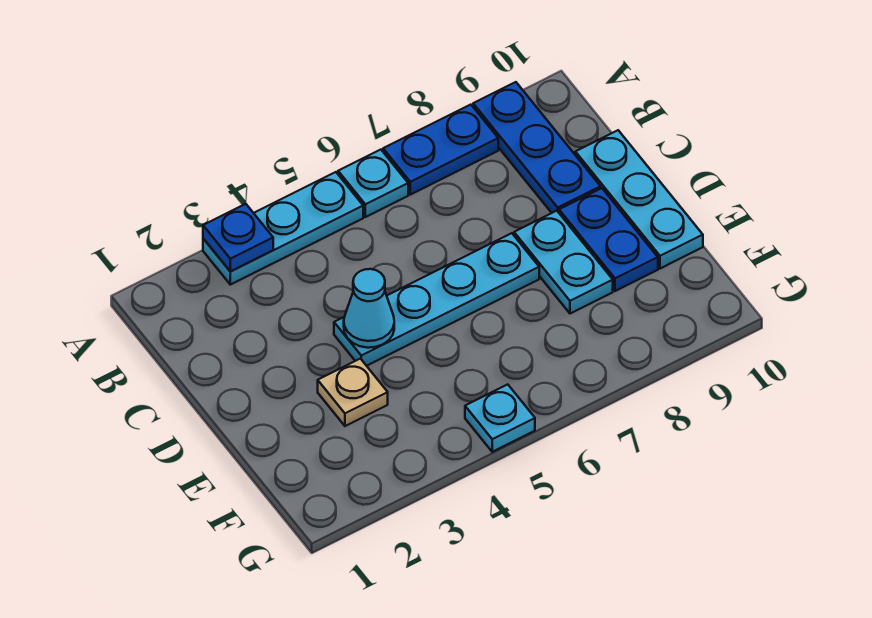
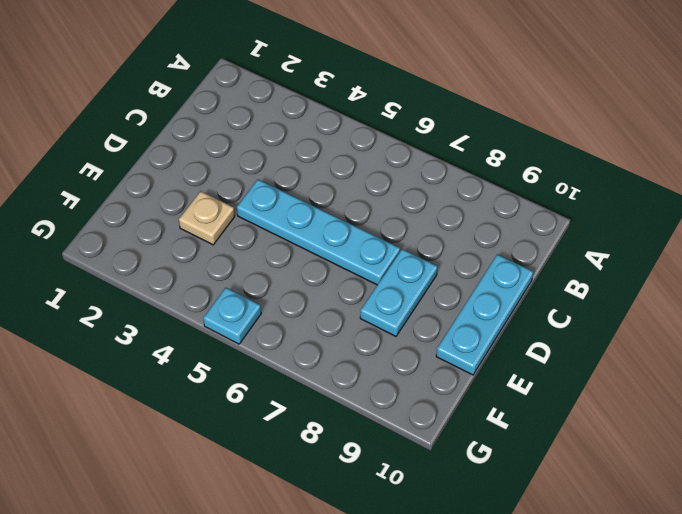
none -> cyan plate A3:A5 level 1
none -> cyan plate A6 level 1
none -> blue plate A7:A8 level 1

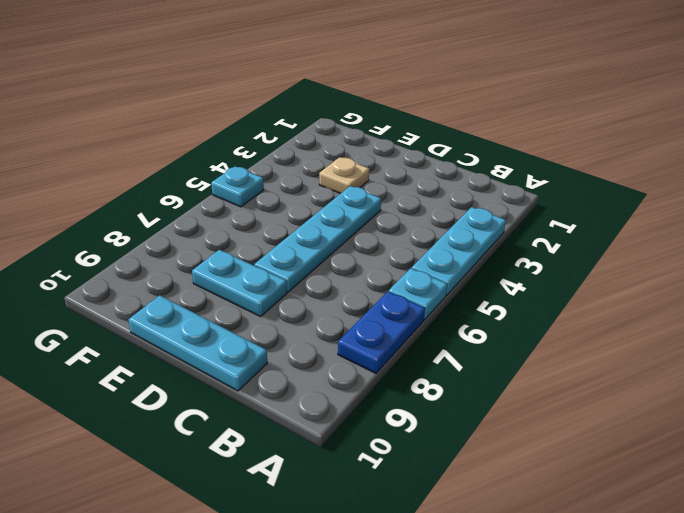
none -> blue plate A9:C9 level 1
none -> blue plate D9:E9 level 1
none -> blue plate A3 level 2

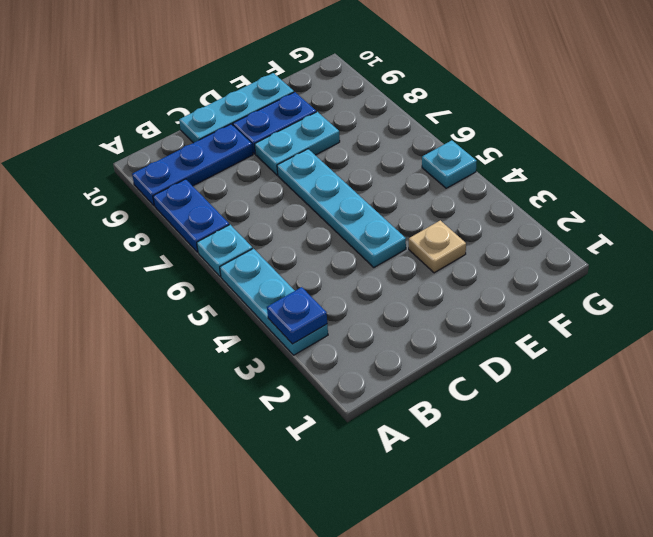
none -> cyan cone D4 level 2

